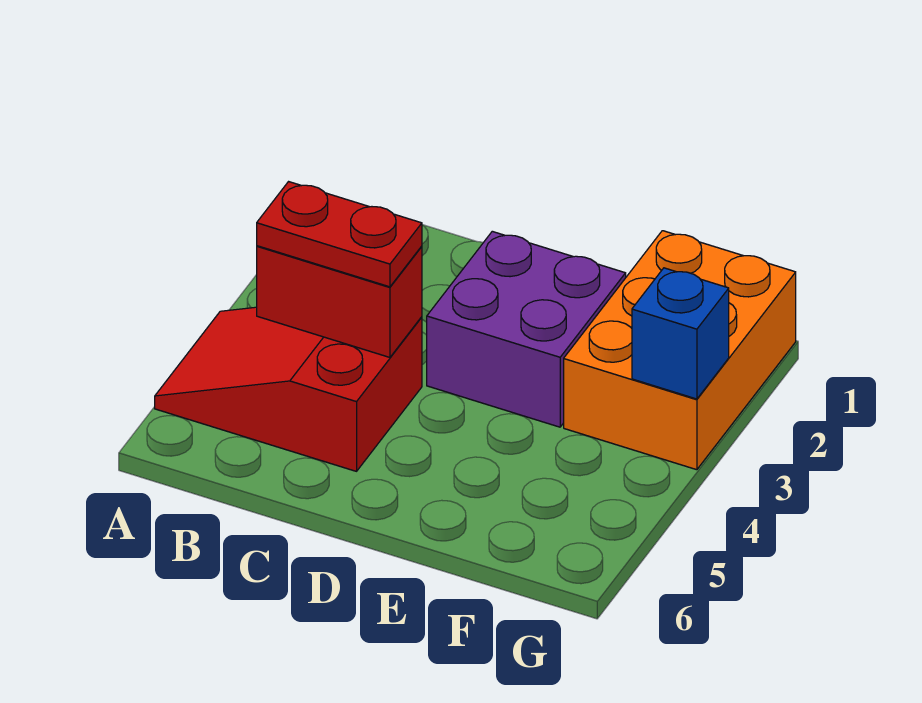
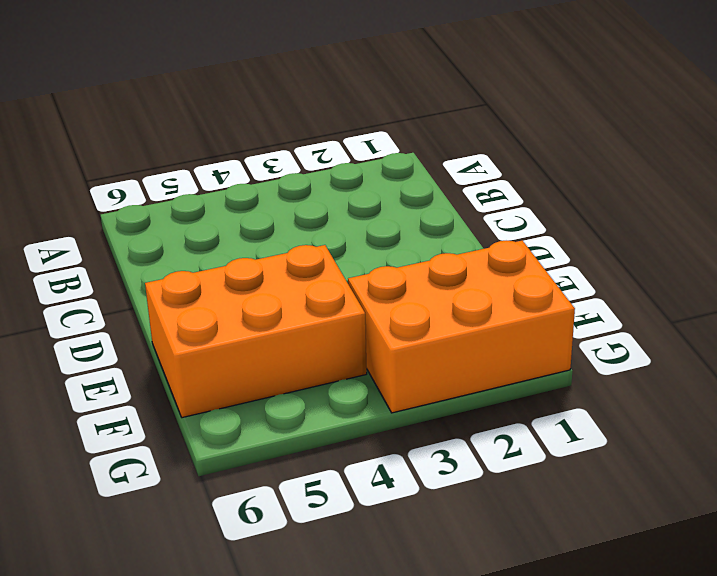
orange brick E4:F6 level 1 -> none
none -> red slope A4:C5 level 1 top C
none -> purple brick D2:E3 level 1

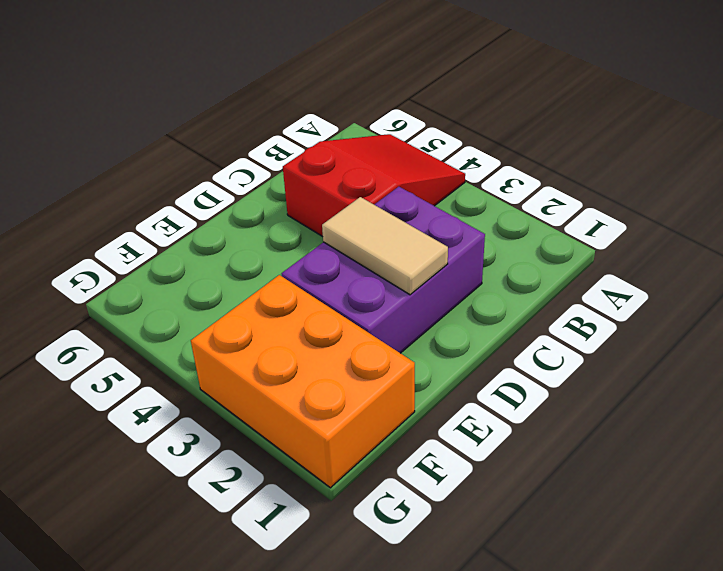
purple brick C2:E3 level 1 -> purple brick D2:E3 level 1
tan tile D2:D3 level 2 -> none
none -> red brick B4:C4 level 2
none -> blue brick G3 level 2

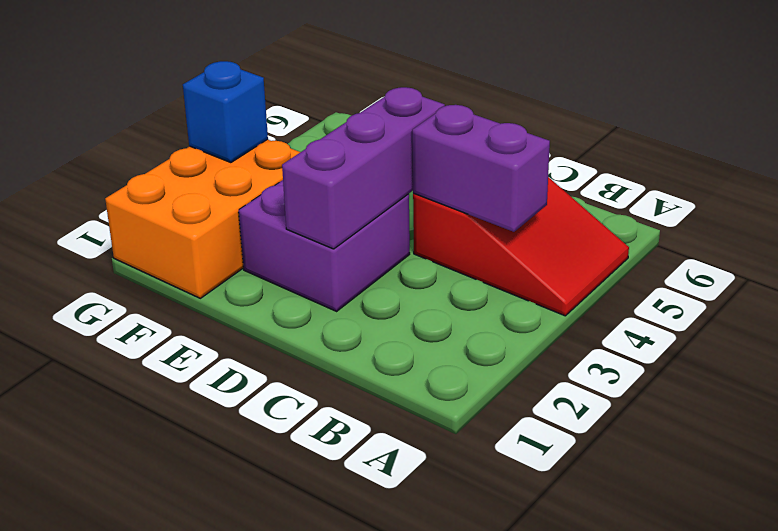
purple brick B4:C4 level 2 -> red brick B4:C4 level 2
purple brick D2:D4 level 2 -> none
none -> red plate B4:C4 level 3

